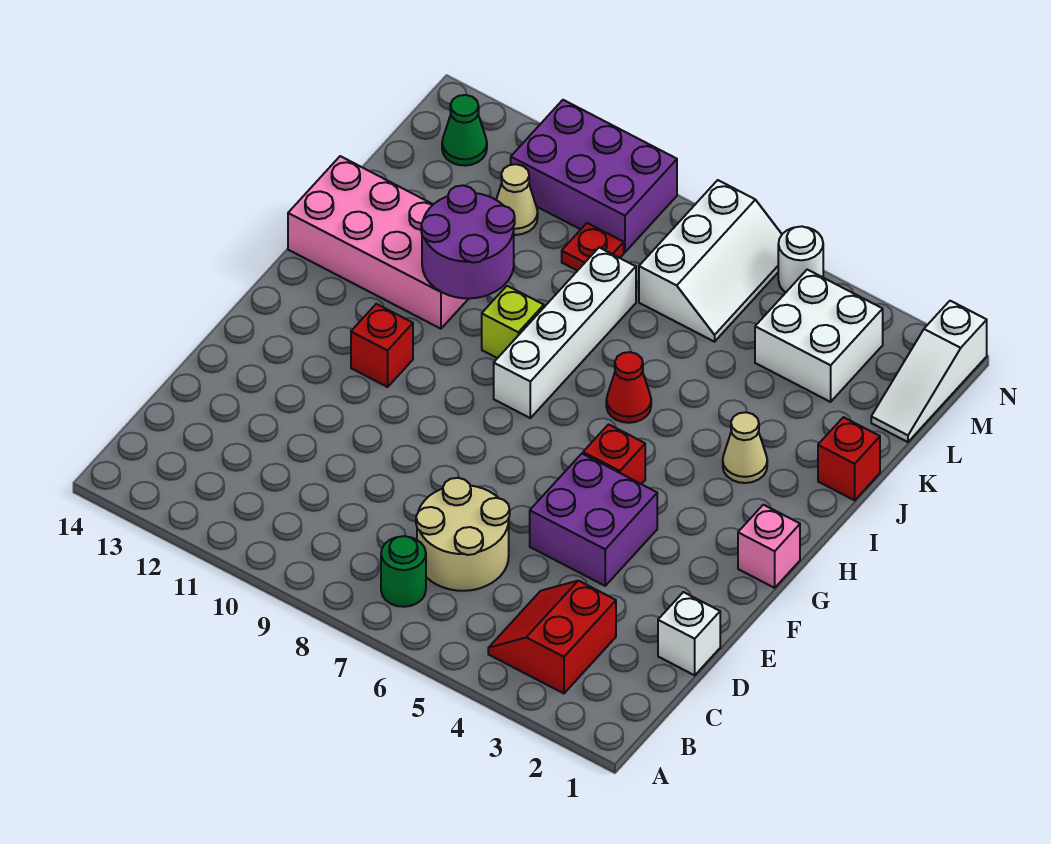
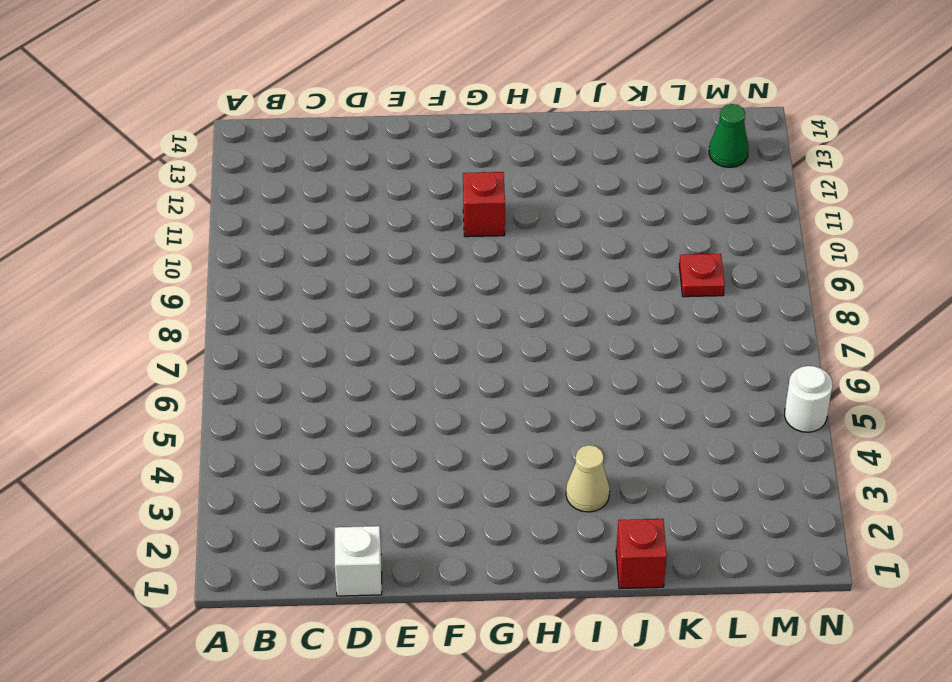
none -> red slope B3:C4 level 1 top 3
none -> green round brick B7 level 1
none -> tan round brick C6:D7 level 1

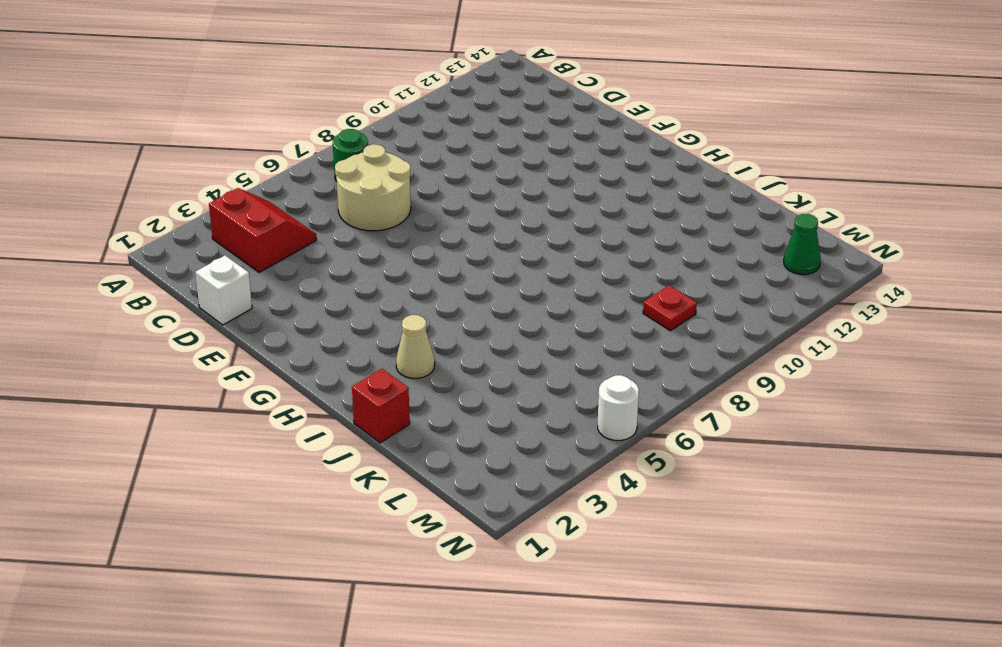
none -> purple brick E4:F5 level 1
none -> pink brick G1 level 1
none -> red brick G5 level 1

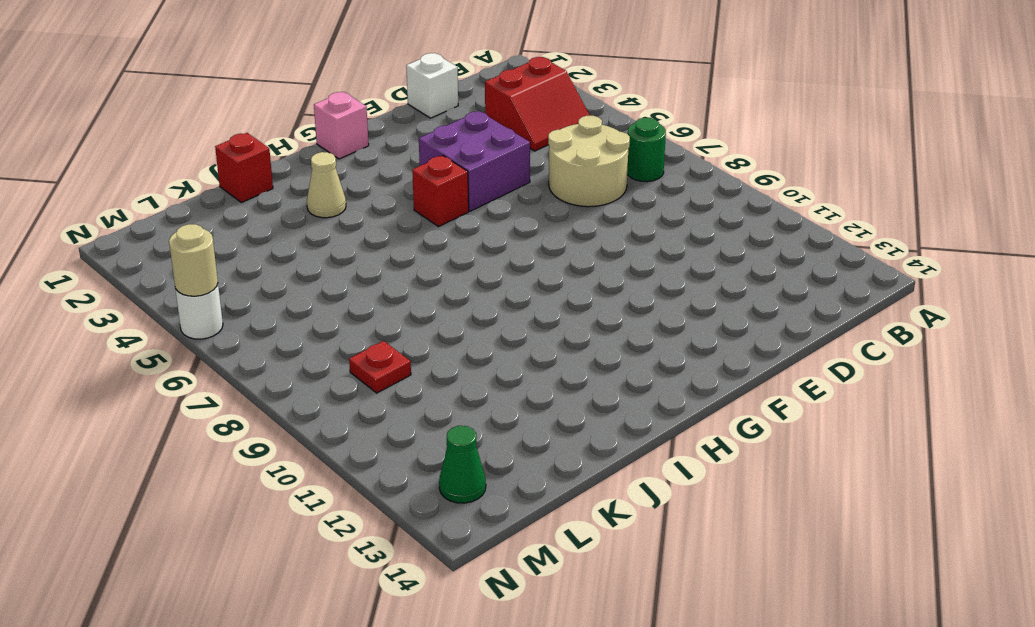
tan round brick N5 level 2 -> none
none -> red brick G11 level 1
none -> white brick H8:K8 level 1
none -> red cone I6 level 1

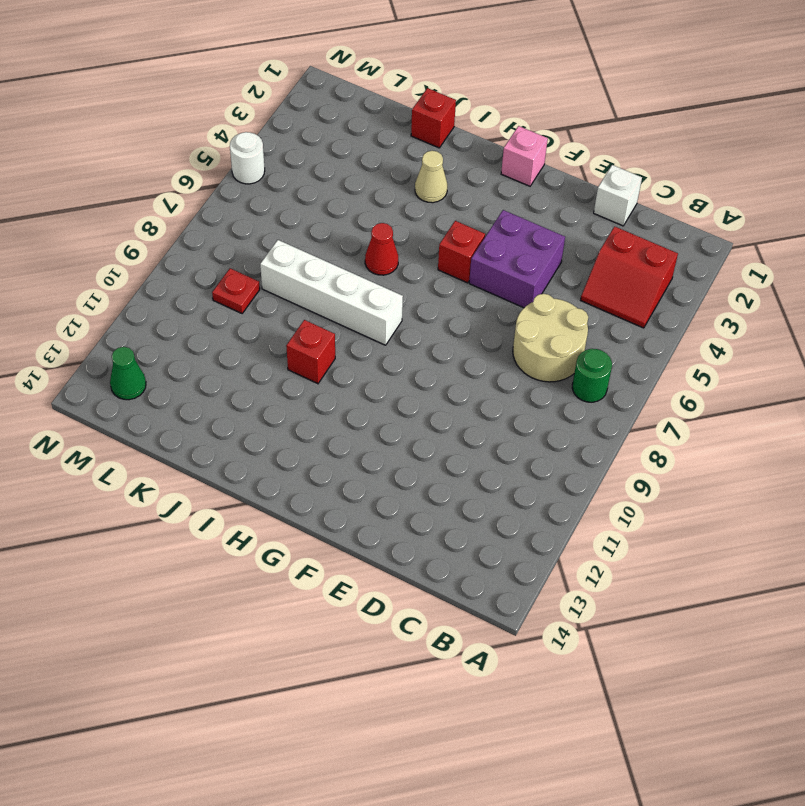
red brick I10 level 1 -> red brick G11 level 1
none -> lime brick I9 level 1
none -> pink brick I11:J14 level 1
none -> white slope L1:N1 level 1 top N

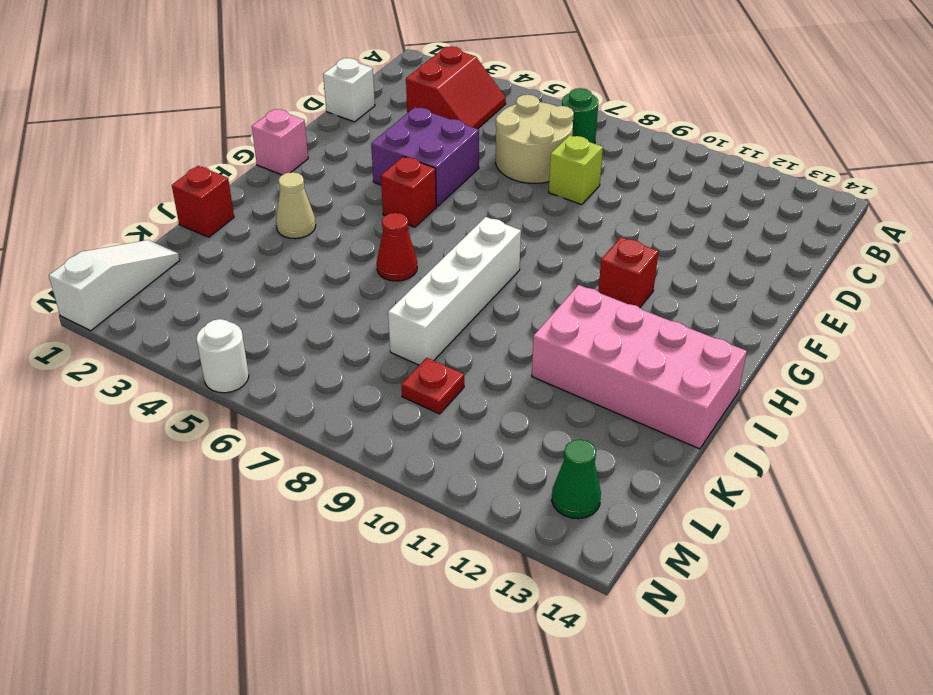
lime brick D8 level 1 -> lime brick I9 level 1
none -> white brick L3:M4 level 1
none -> white slope L6:N7 level 1 top 7
none -> tan cone L11 level 1

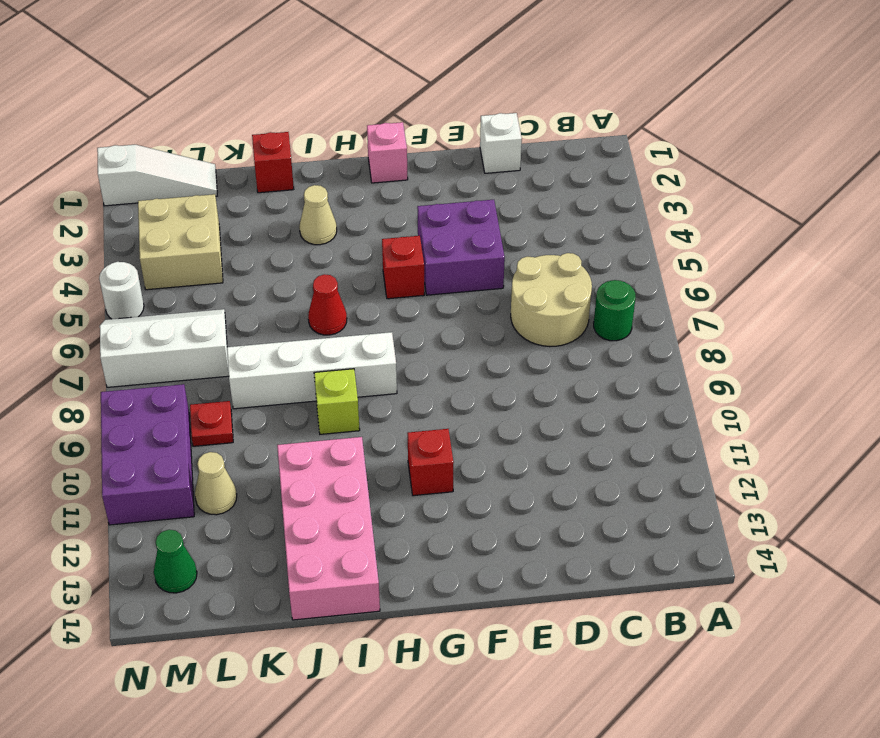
tan brick L3:M4 level 1 -> white brick L3:M4 level 1
none -> red slope B3:C4 level 1 top 3
none -> purple round brick I10:J11 level 2

